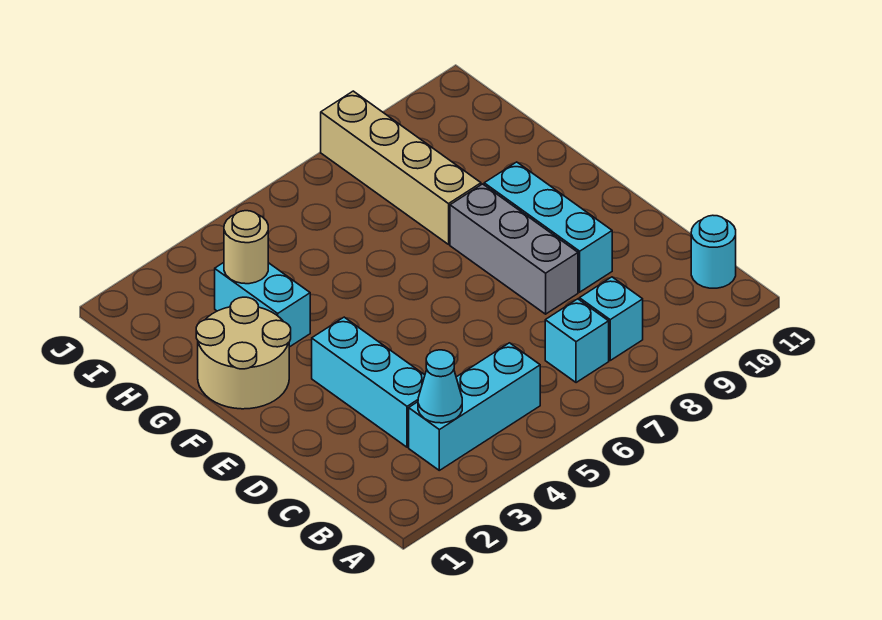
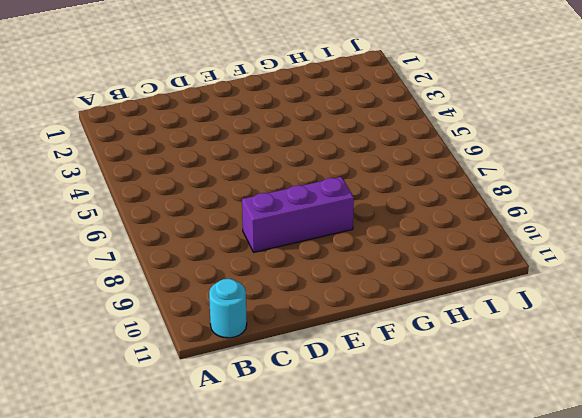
purple brick D8:F8 level 1 -> grey brick D8:F8 level 1
none -> cyan brick B3:B5 level 1
none -> cyan brick B7 level 1
none -> cyan brick B8 level 1

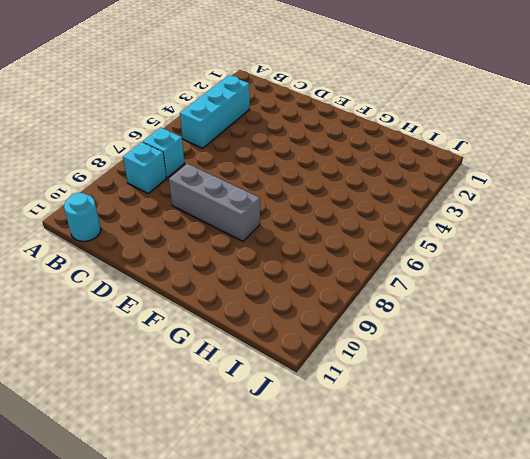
none -> cyan brick C3:E3 level 1
none -> cyan brick D9:F9 level 1
none -> tan round brick F1:G2 level 1

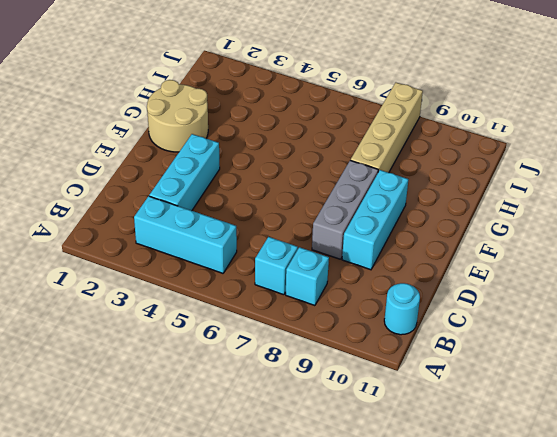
none -> cyan brick G3:H3 level 1
none -> cyan cone B3 level 2
none -> tan round brick H3 level 2

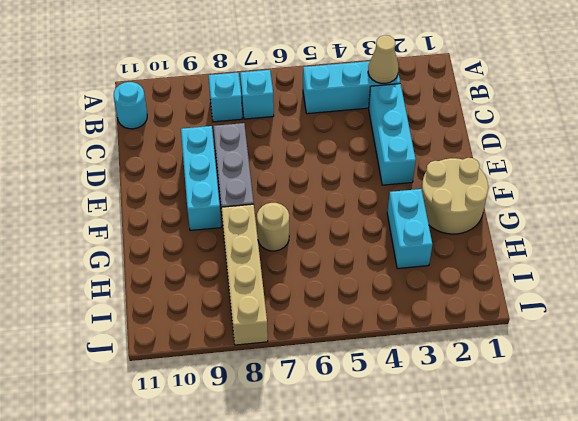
tan cone B3 level 2 -> cyan cone B3 level 2
tan round brick G7 level 1 -> tan round brick H3 level 2

